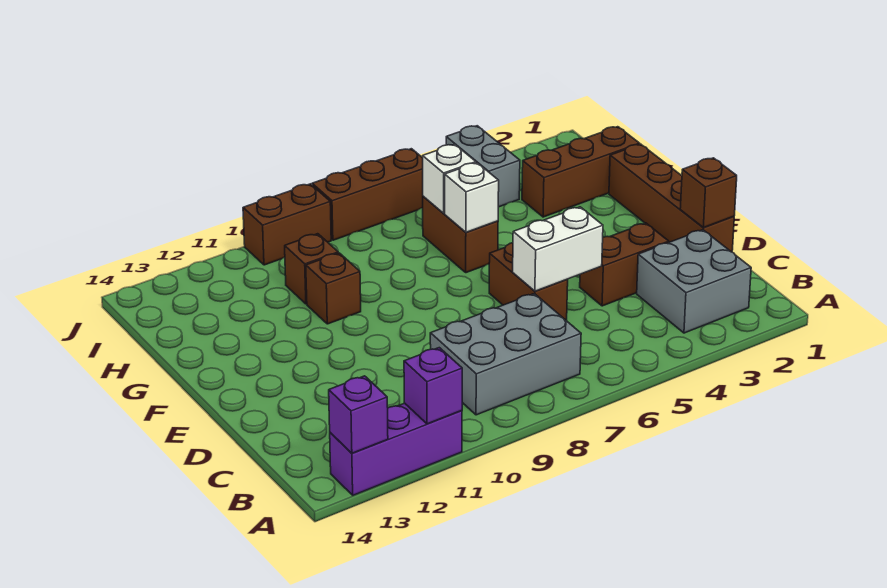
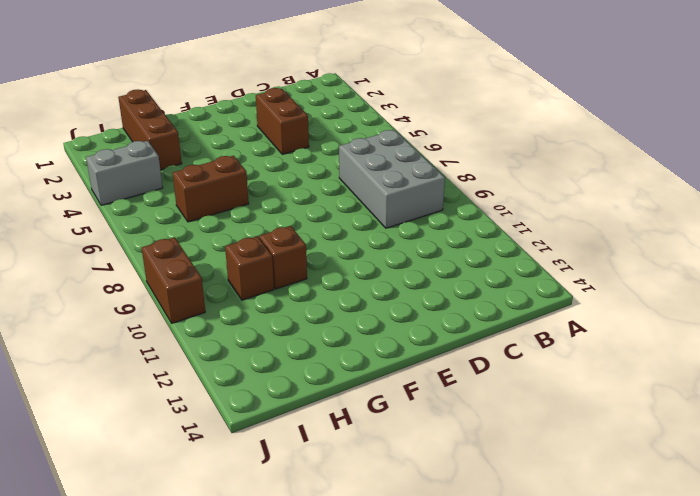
none -> purple brick A11:A13 level 1
none -> grey brick B2:C3 level 1
none -> brown brick D1:G1 level 1

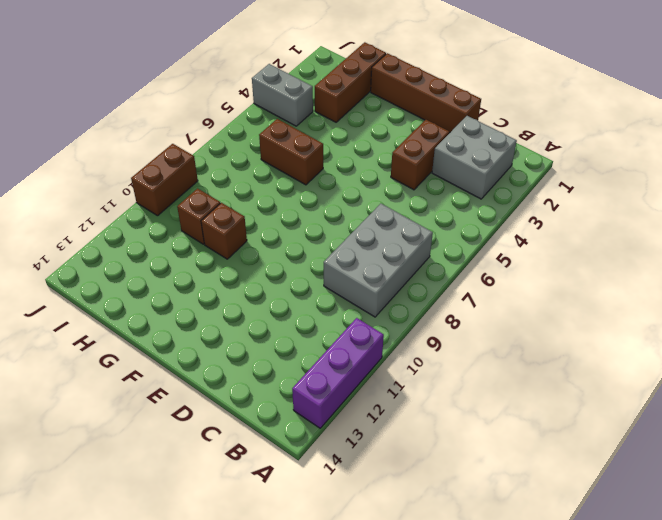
none -> brown brick D6:E6 level 1
none -> brown brick J6:J8 level 1
none -> purple brick A11 level 2

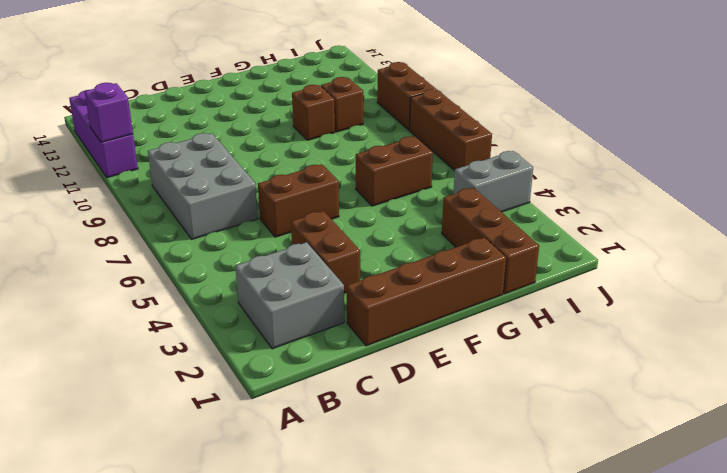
none -> purple brick A13 level 2
none -> brown brick D1 level 2
none -> white brick D5:D6 level 2

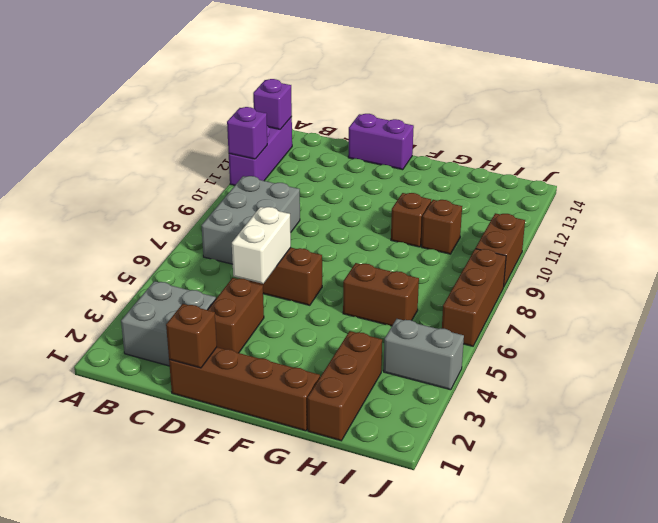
purple brick D14:E14 level 1 -> none
none -> white brick G6 level 2
none -> white brick H6 level 2

